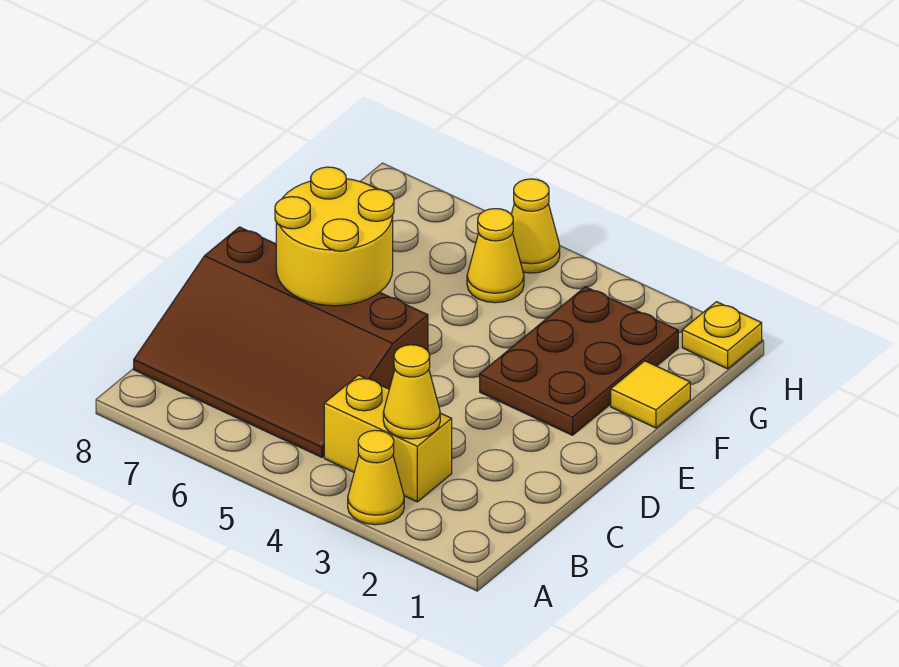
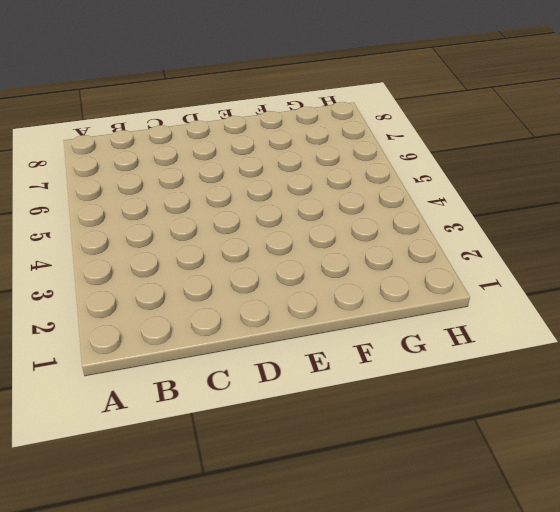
none -> yellow cone A3 level 1
none -> yellow brick B3:B4 level 1

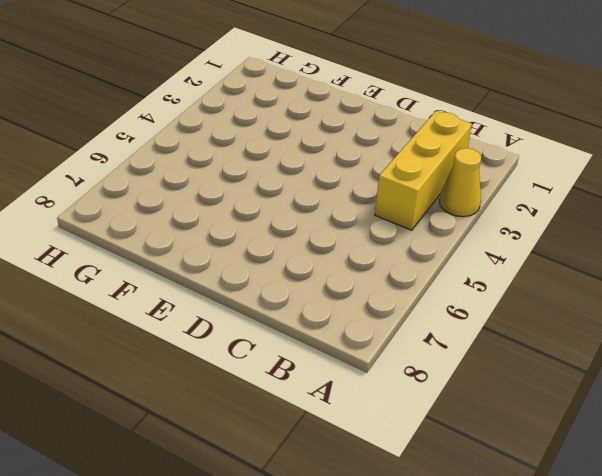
yellow brick B2:B4 level 1 -> yellow brick B3:B4 level 1
none -> brown slope B5:D8 level 1 top D
none -> brown plate E2:G3 level 1

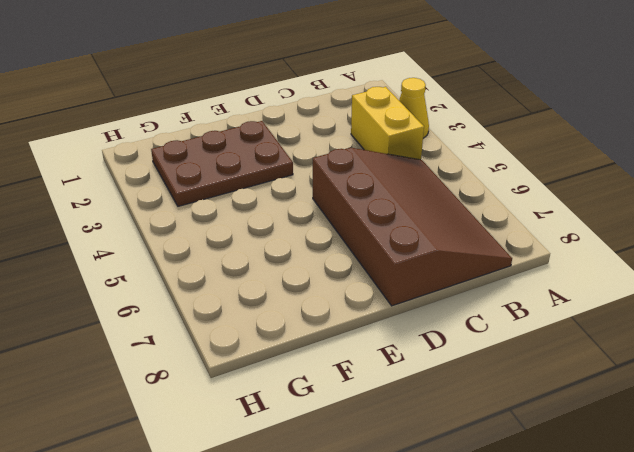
none -> yellow tile F1 level 1
none -> yellow cone G5 level 1

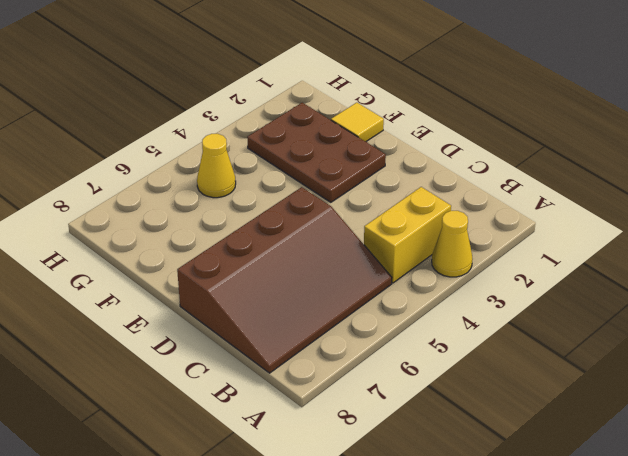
none -> yellow plate H1 level 1
none -> yellow cone H5 level 1

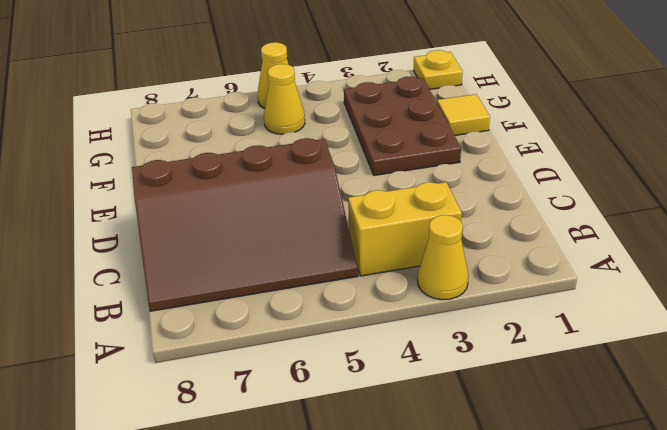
none -> yellow cone B3 level 2
none -> yellow round brick D6:E7 level 2

